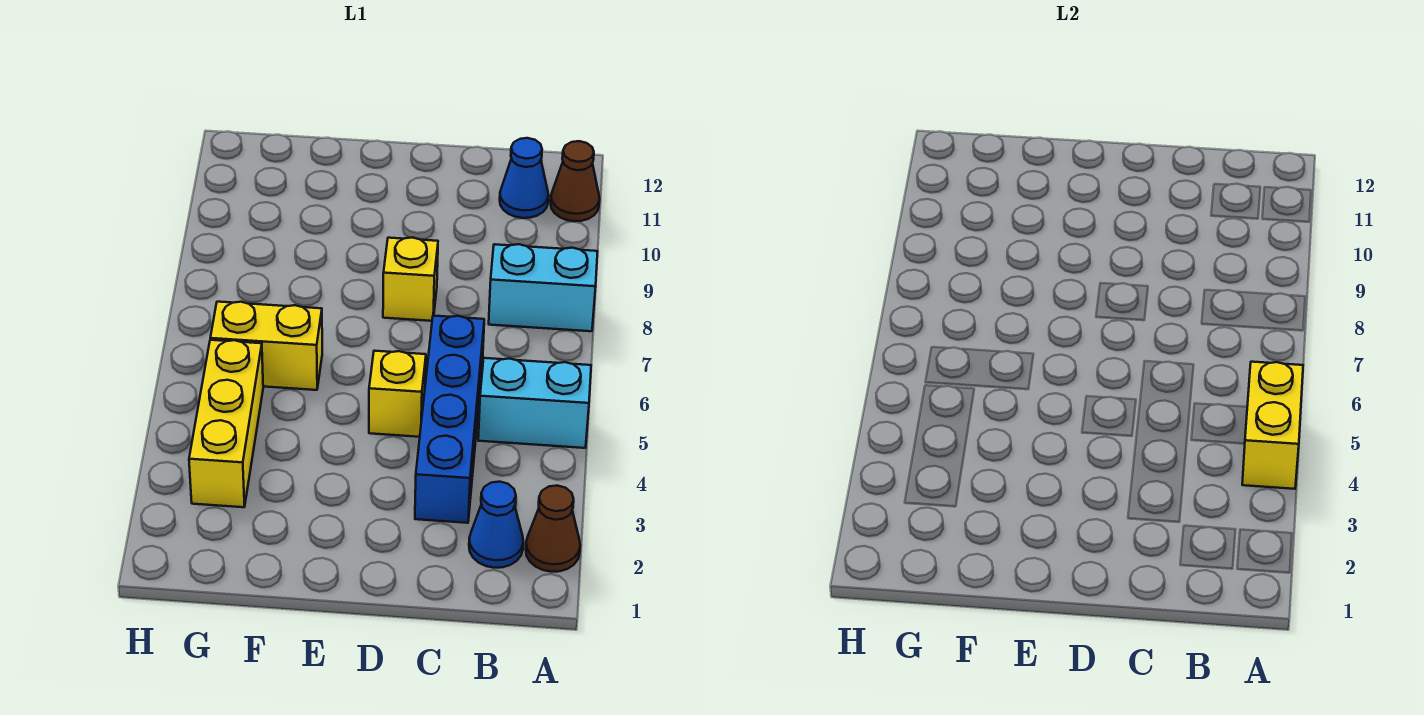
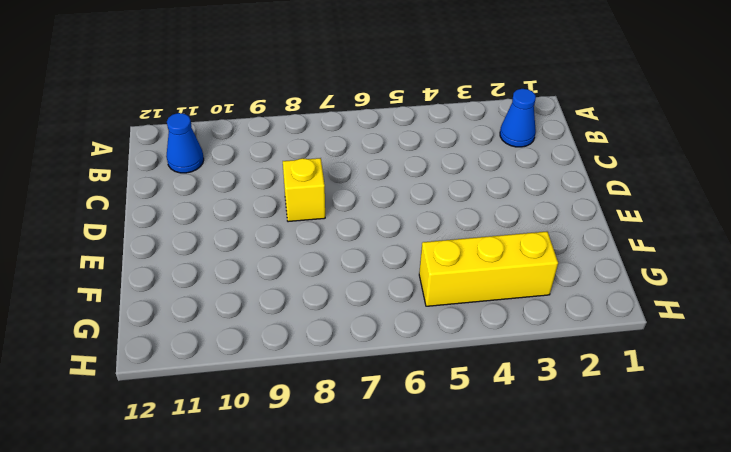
none -> brown cone A2 level 1
none -> cyan brick A5:B5 level 1
none -> cyan brick A8:B8 level 1

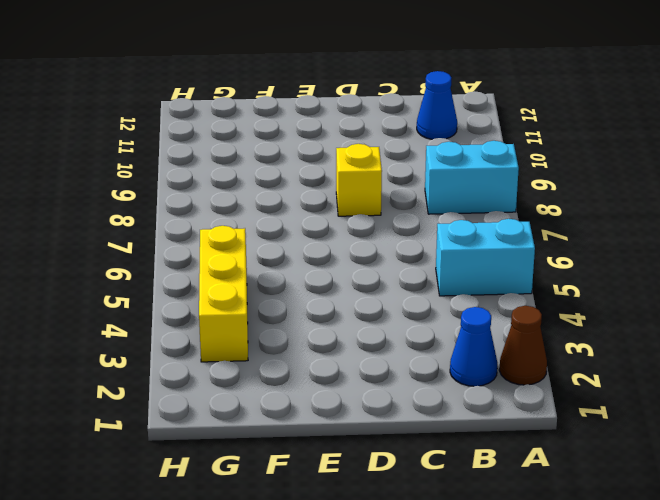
none -> brown cone A11 level 1
none -> blue brick C3:C6 level 1
none -> yellow brick D5 level 1

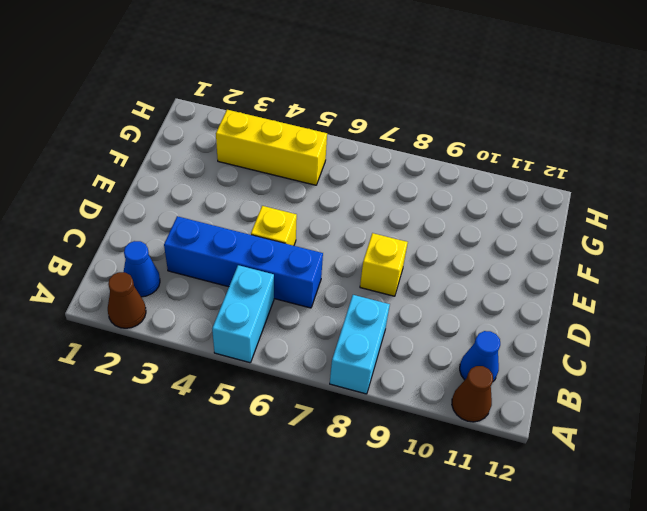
none -> yellow brick F6:G6 level 1
none -> yellow brick A4:A5 level 2

